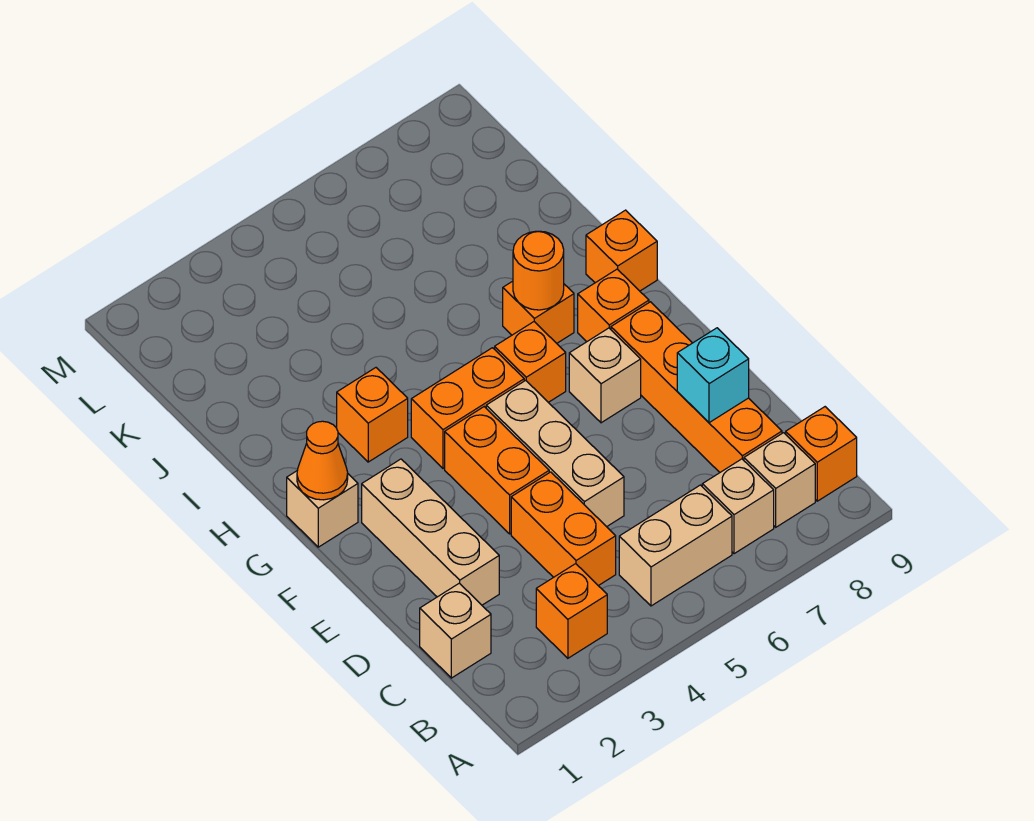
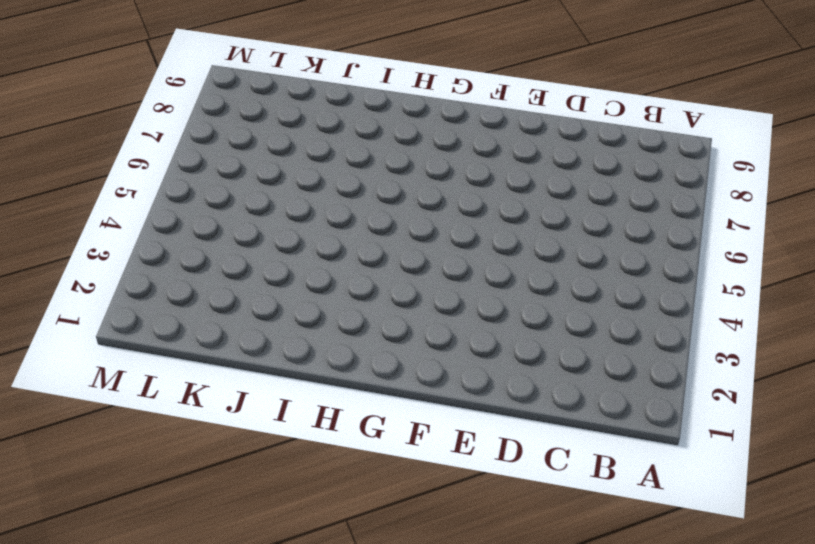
none -> orange brick B3 level 1
none -> tan brick B5:B6 level 1
none -> tan brick B7 level 1

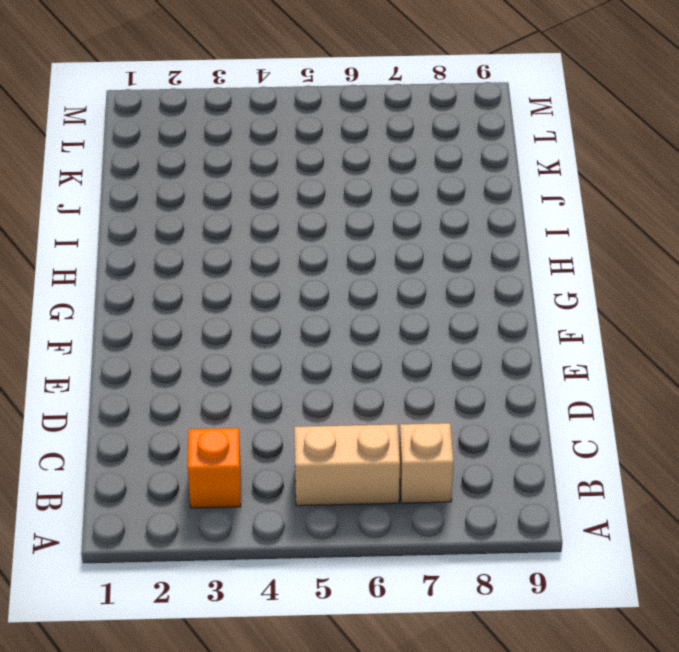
none -> tan brick B8 level 1
none -> orange brick B9 level 1
none -> tan brick C1 level 1

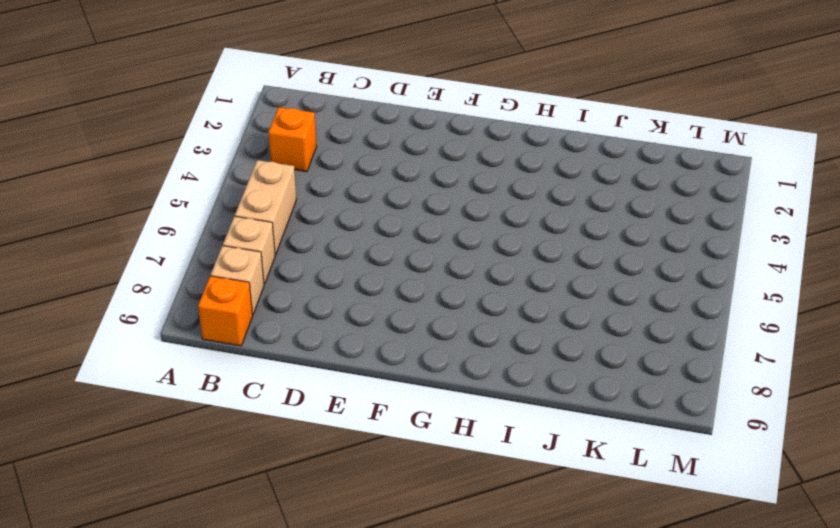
none -> tan brick C1 level 1
none -> orange brick C4:D4 level 1
none -> orange brick C8:F8 level 1

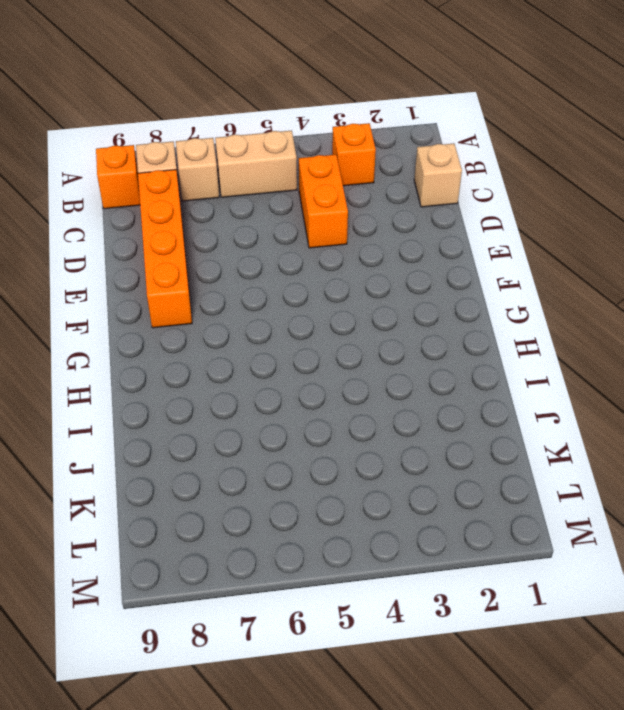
none -> tan brick D2:F2 level 1
none -> tan brick D5:F5 level 1
none -> orange brick E4:F4 level 1

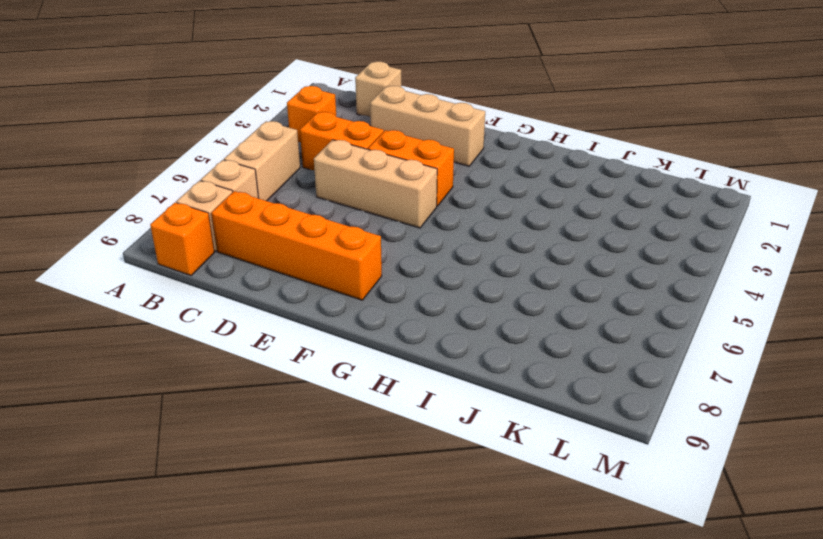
none -> tan brick F7 level 1
none -> tan brick G1 level 1
none -> orange brick G4:G5 level 1

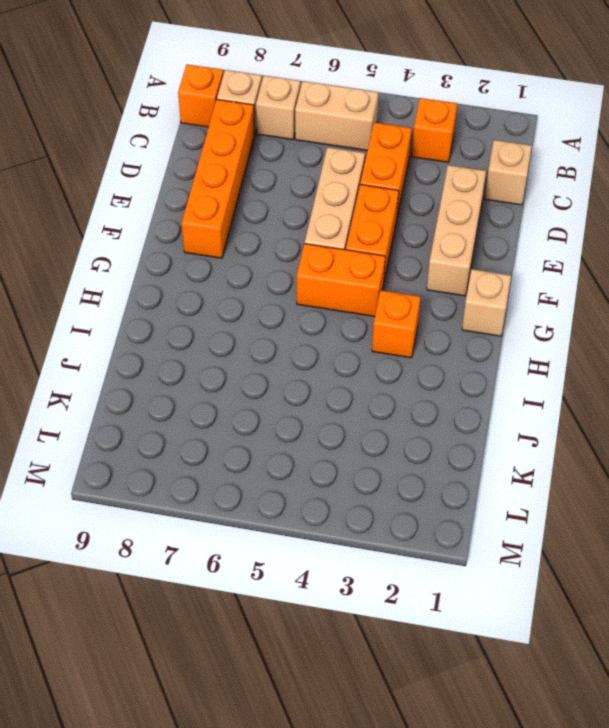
none -> tan brick F7 level 1
none -> orange brick G6 level 1
none -> orange brick G8 level 1

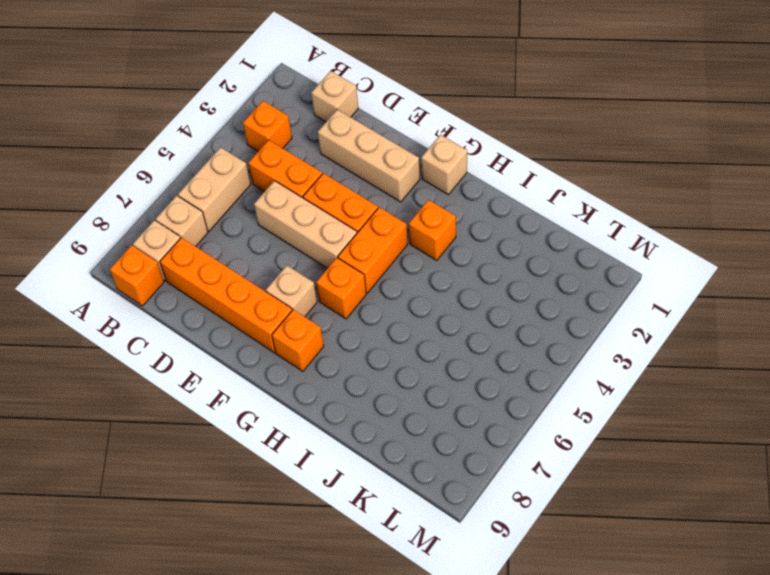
none -> orange brick H7 level 1
none -> orange brick H9 level 1
none -> cyan brick D8 level 2

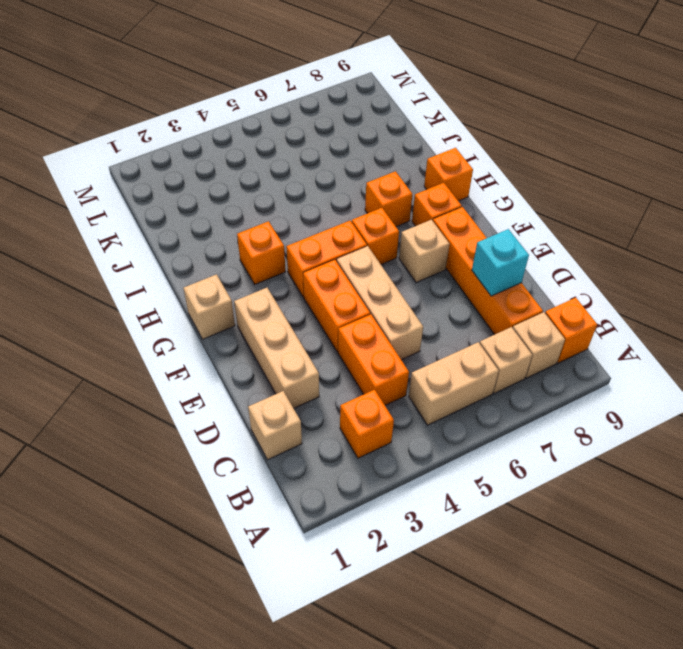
none -> orange cone G1 level 2
none -> orange round brick H7 level 2

